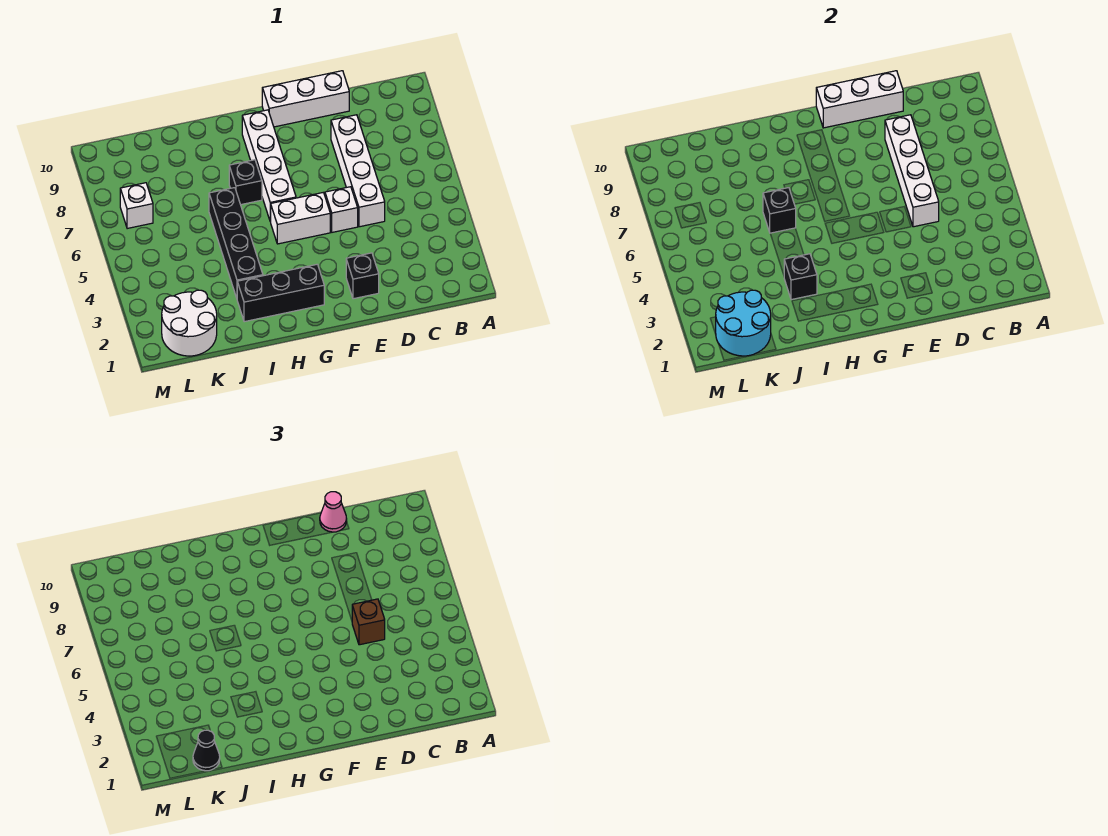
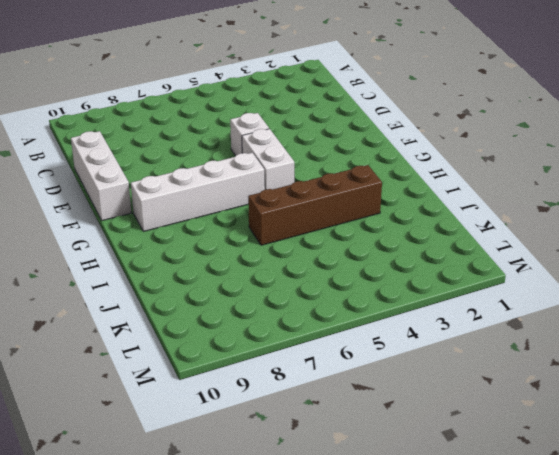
brown brick I3:I6 level 1 -> black brick I3:I6 level 1
none -> white brick D5:D8 level 1
none -> black brick E2 level 1
none -> black brick G2:I2 level 1

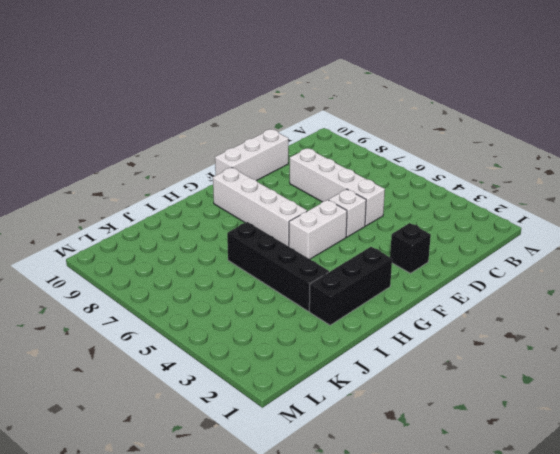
none -> black brick H7 level 1
none -> white round brick K1:L2 level 1
none -> white brick L7 level 1

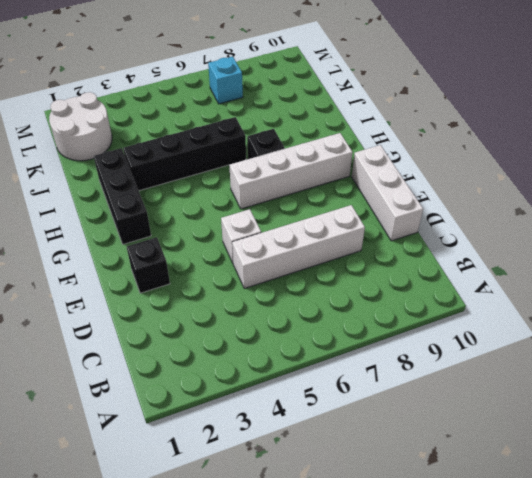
cyan brick L7 level 1 -> white brick L7 level 1
none -> white brick F5:G5 level 1
none -> white brick D5:D8 level 2
none -> white brick D10:F10 level 2

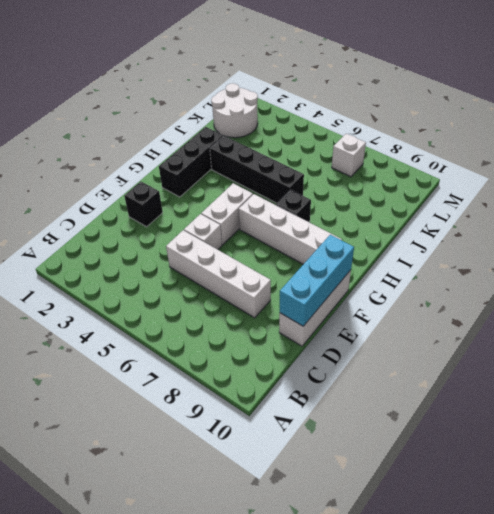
cyan brick D10:F10 level 2 -> white brick D10:F10 level 2
none -> white brick D5:D8 level 2
none -> black brick I3 level 2
none -> black brick I6 level 2

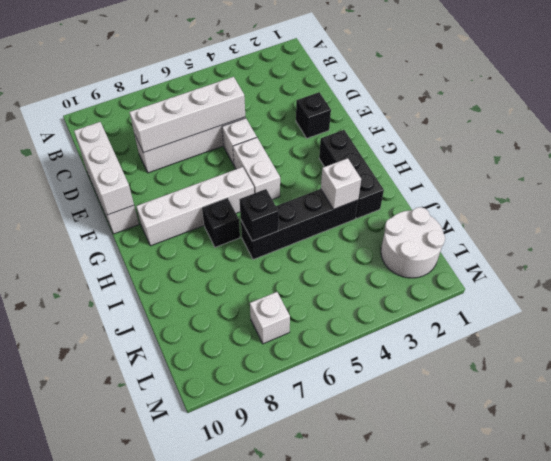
white brick I3 level 2 -> black brick I3 level 2
none -> cyan round brick K1:L2 level 2
none -> brown brick D5 level 3
none -> pink cone D10 level 3

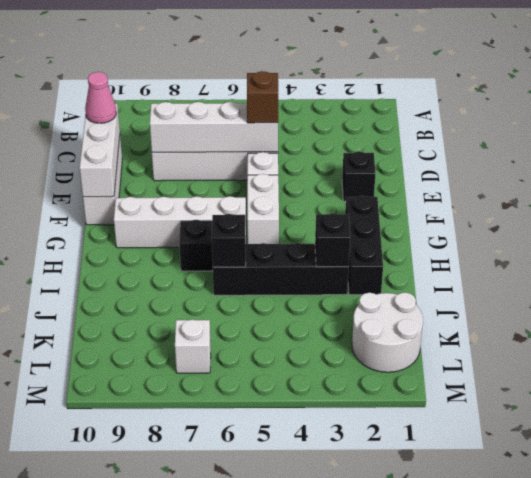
none -> cyan round brick K1:L2 level 2
none -> black cone K1 level 3

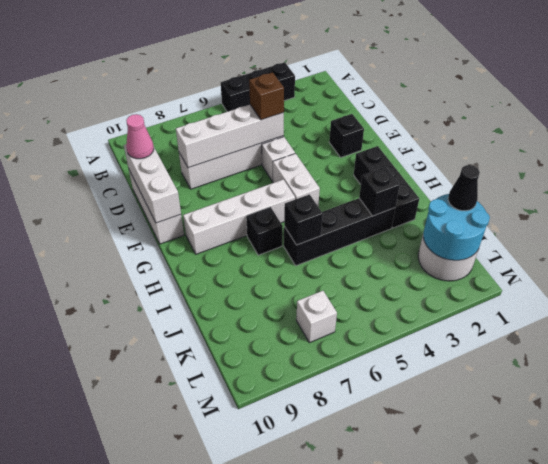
black brick A3:A5 level 1 -> none

